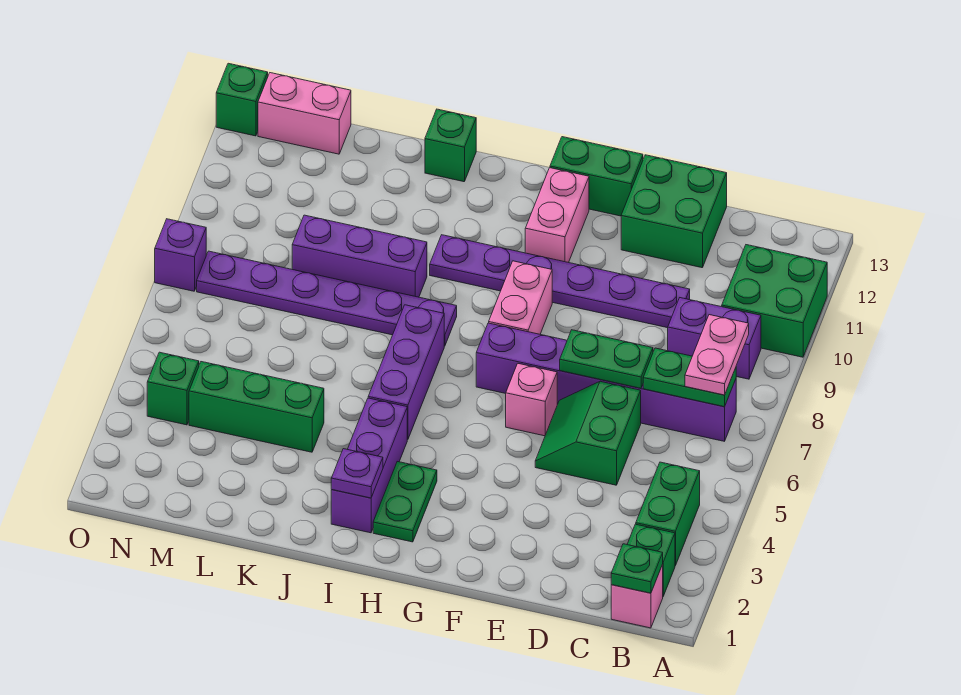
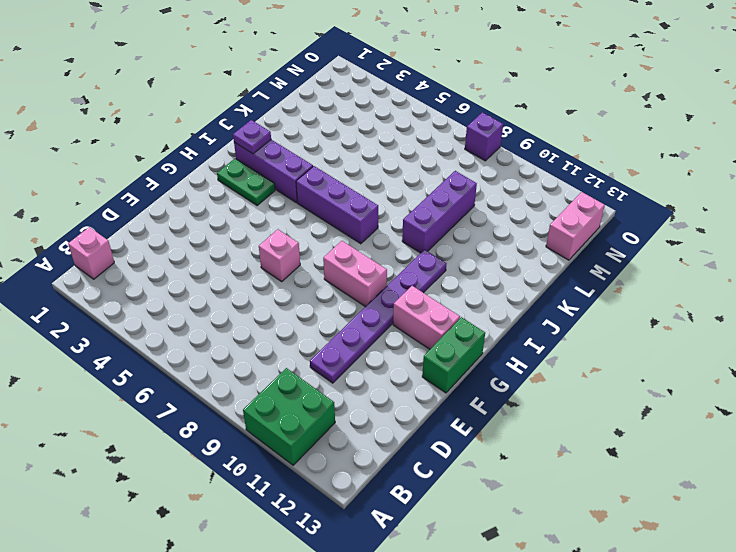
none -> green brick B2 level 1
none -> green brick B3:B4 level 1
none -> purple brick B7:G7 level 1

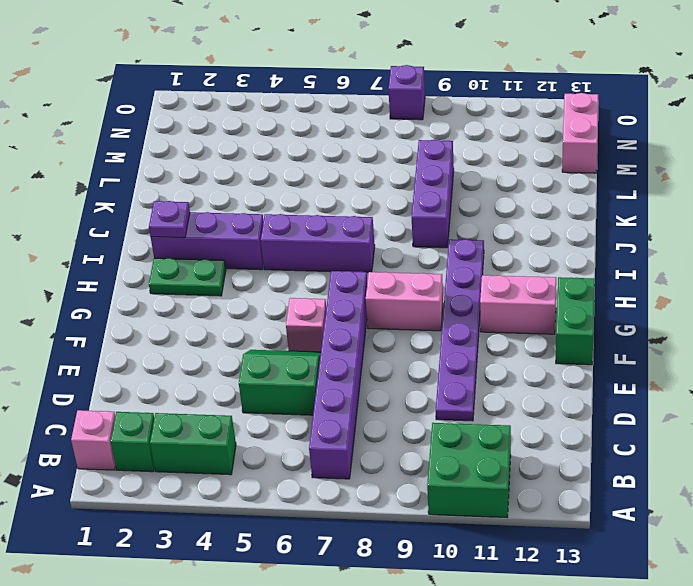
none -> purple brick B9:C9 level 1
none -> green brick D12:E13 level 1
none -> purple plate I8:N8 level 1

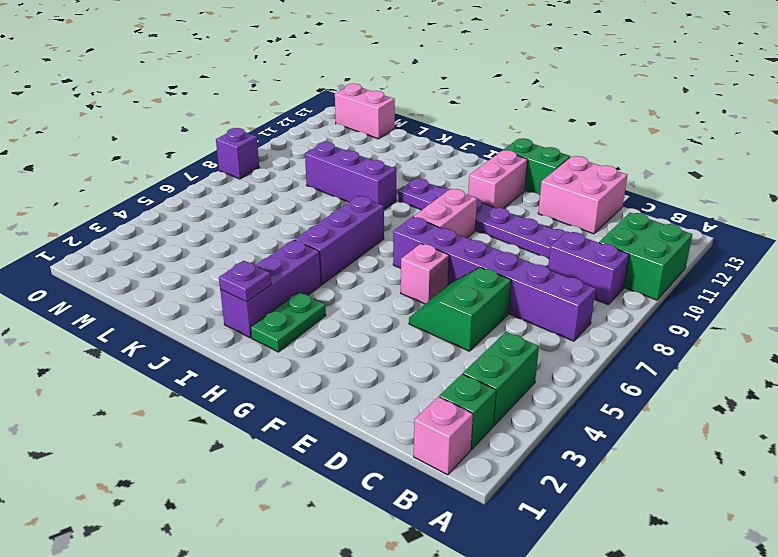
pink brick D12:E13 level 1 -> green brick D12:E13 level 1
none -> purple plate I8:N8 level 1
none -> green brick J13 level 1
none -> green brick K4:M4 level 1

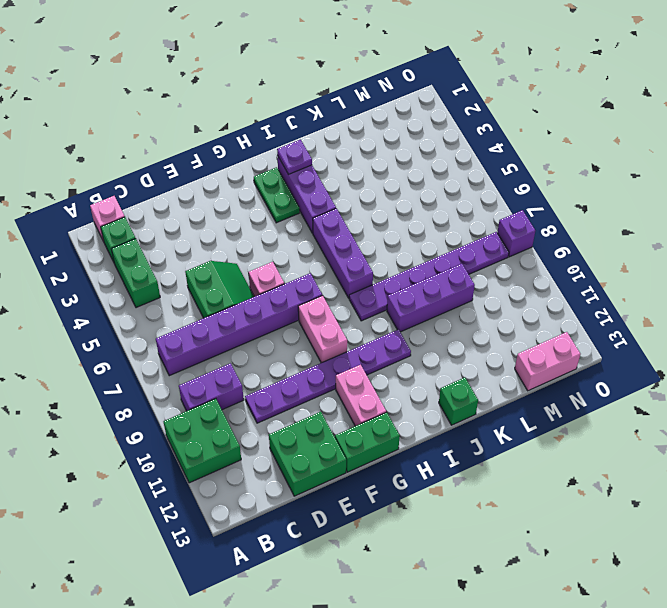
none -> green brick K4:M4 level 1
none -> green brick N4 level 1
none -> green brick O13 level 1

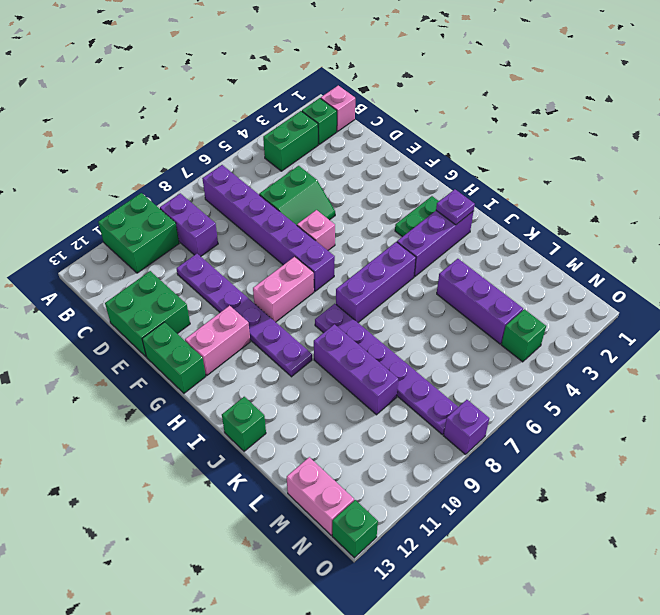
purple brick K4:M4 level 1 -> green brick K4:M4 level 1
none -> green plate B1 level 2
none -> green plate B7:C7 level 2
none -> green plate D7:E7 level 2

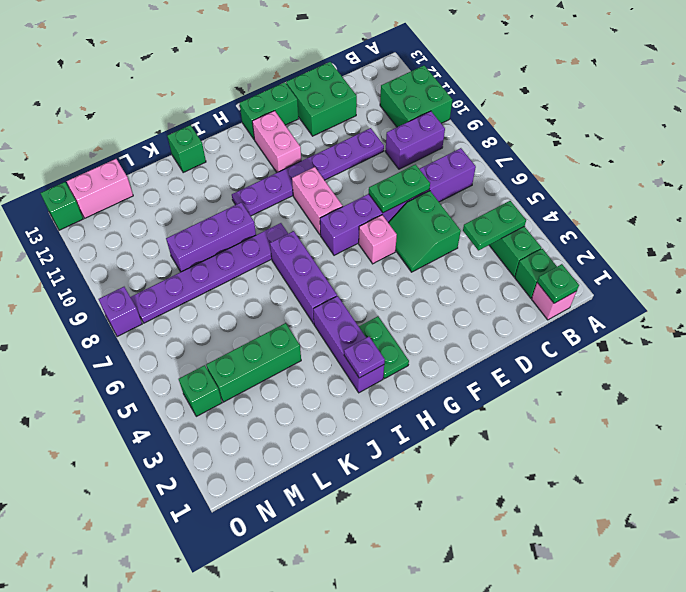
green plate B4:C4 level 2 -> green plate B7:C7 level 2
none -> pink plate B7:B8 level 3

